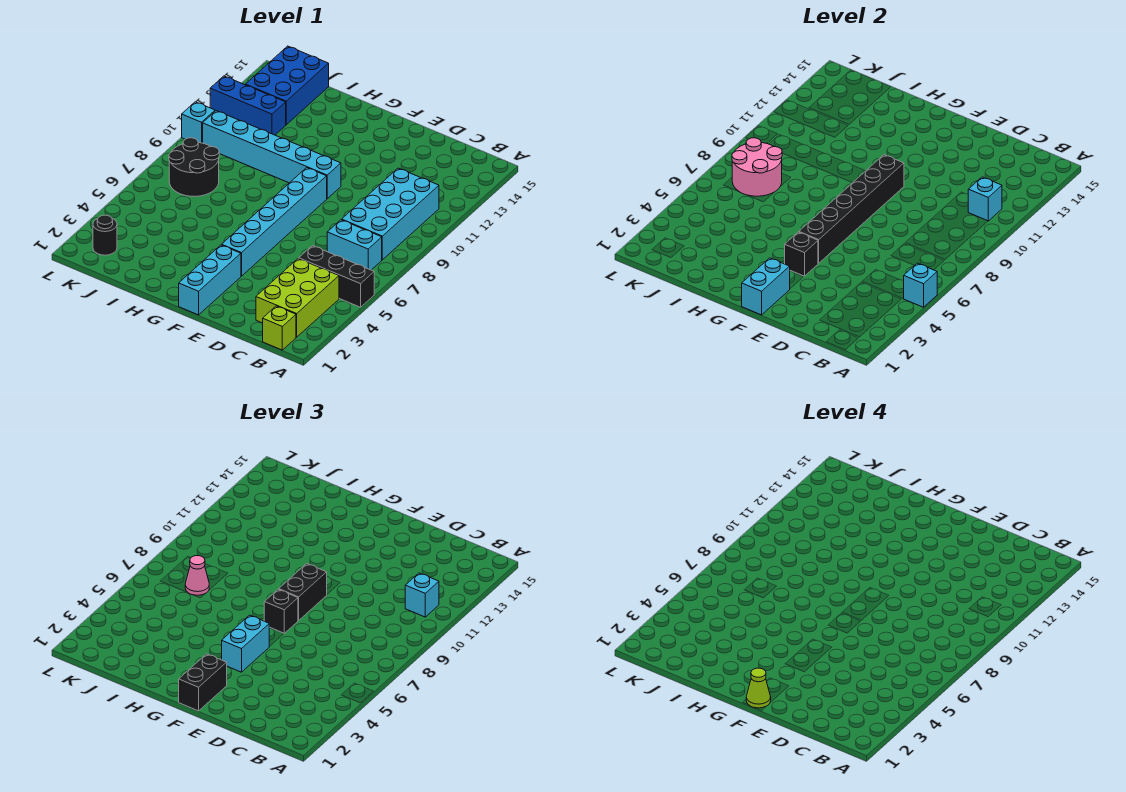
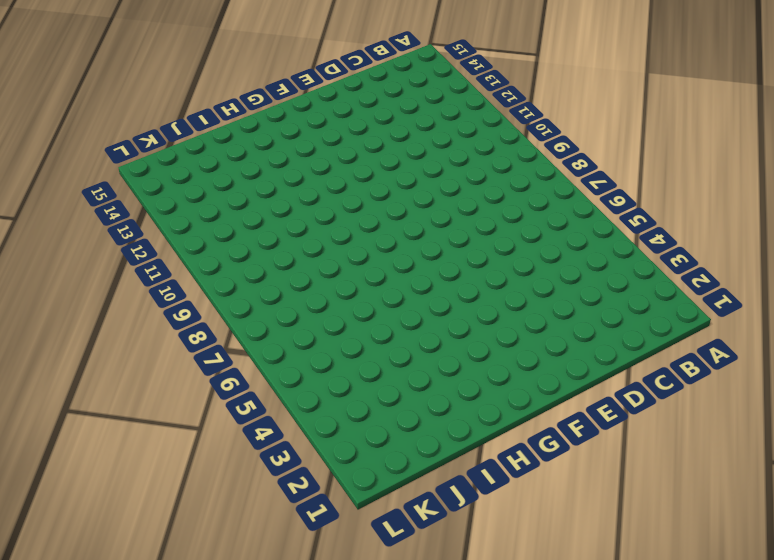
none -> black brick A5:C5 level 1
none -> lime brick B1 level 1
none -> lime brick B2:C4 level 1

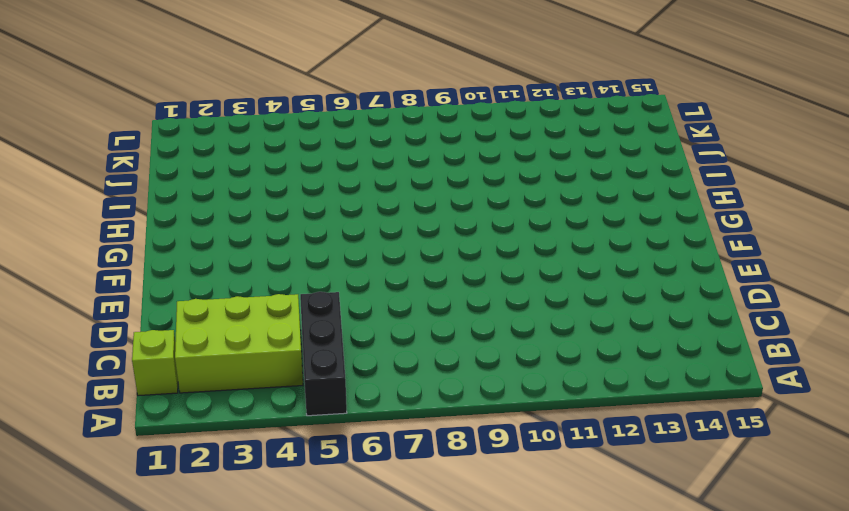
none -> cyan brick B7:C7 level 1
none -> cyan brick B8:C11 level 1
none -> cyan brick F1:F3 level 1

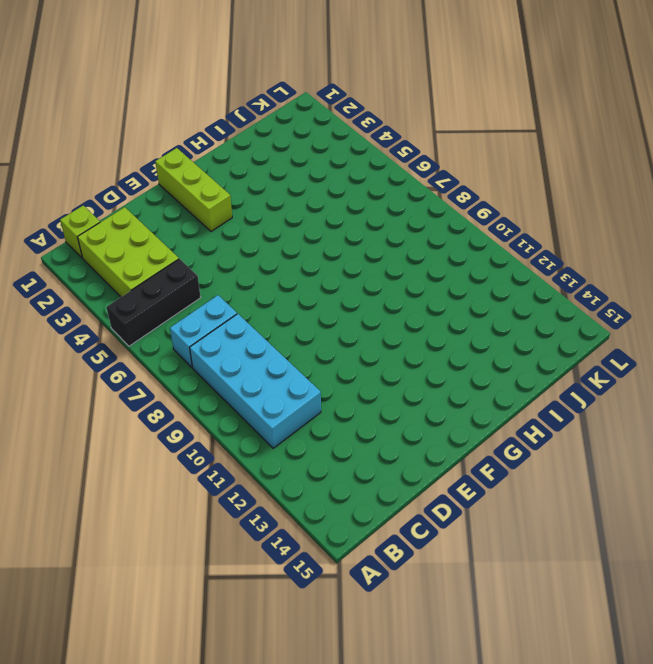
lime brick F1:F3 level 1 -> cyan brick F1:F3 level 1
none -> cyan brick F4:F9 level 1
none -> cyan brick F10:K10 level 1
none -> black round brick J7:K8 level 1

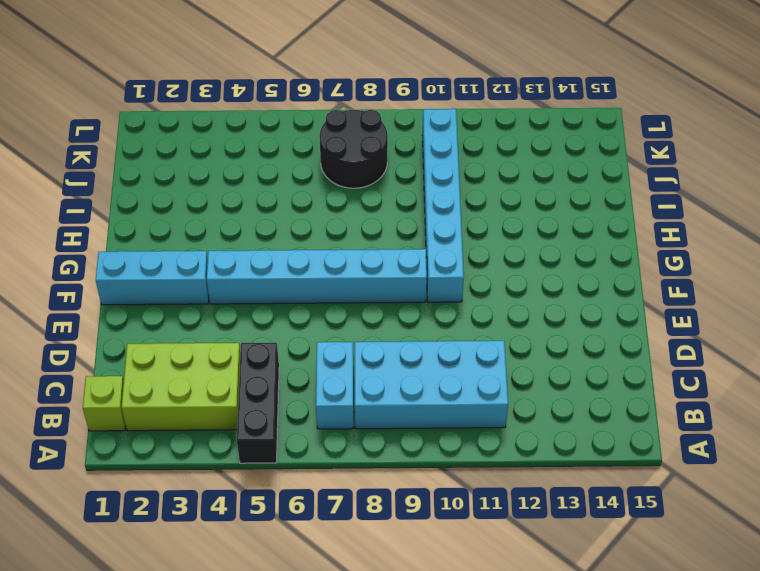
none -> blue brick J12:L12 level 1
none -> blue brick J13:K15 level 1
none -> black round brick K2 level 1

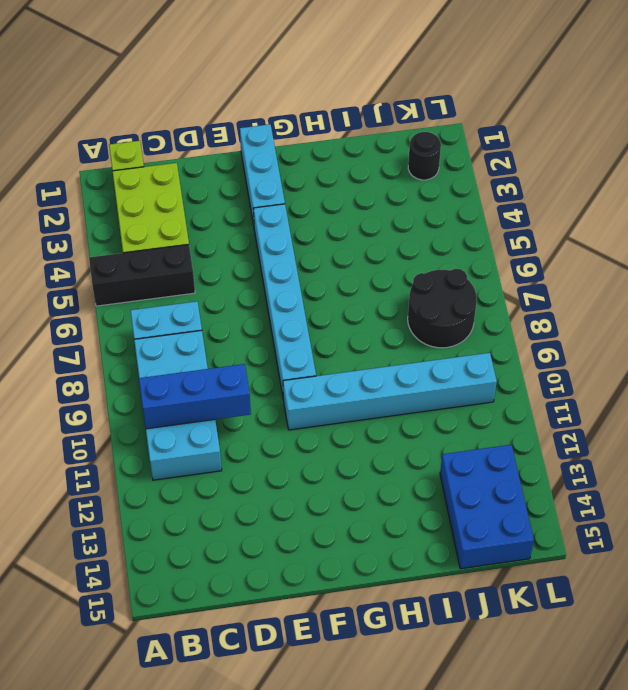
blue brick B10:D10 level 2 -> blue brick J12:L12 level 1
none -> cyan brick L10 level 1
none -> cyan brick A5 level 2
none -> cyan brick B11 level 2

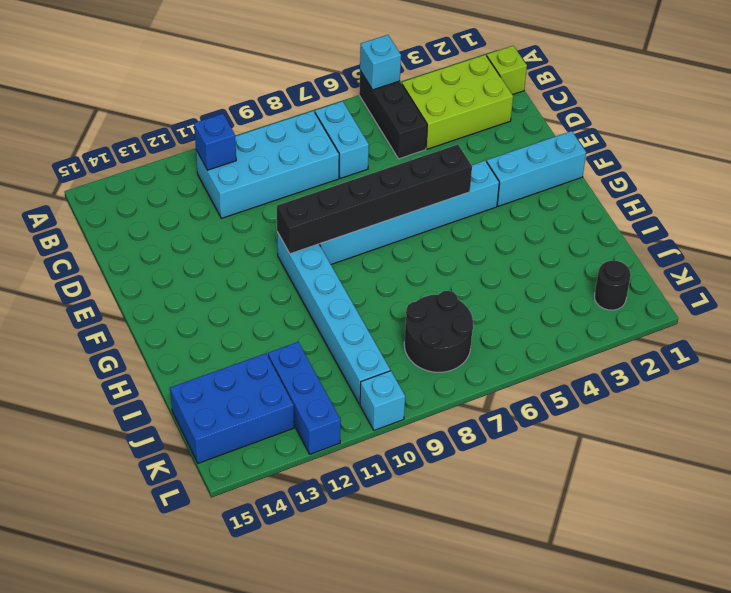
blue brick B11 level 2 -> cyan brick B11 level 2
none -> cyan brick F1:F2 level 2
none -> black brick F4 level 2
none -> pink round brick J7:K8 level 2

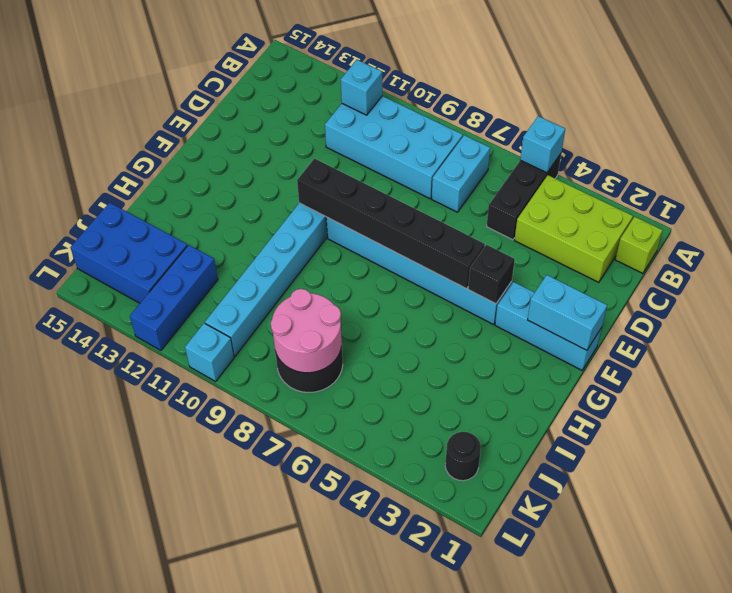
none -> cyan brick B11 level 3
none -> black brick F1:F2 level 3
none -> cyan brick F4:F5 level 3

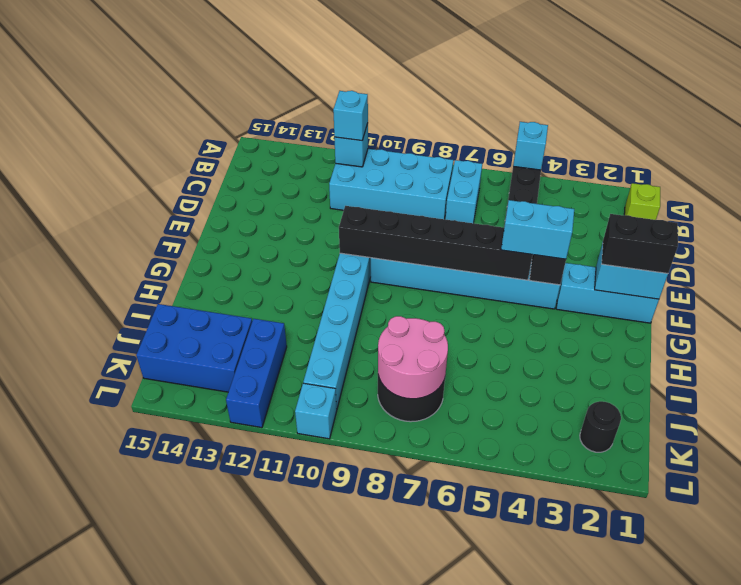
none -> lime brick B2:C4 level 1
none -> black brick F7 level 3
none -> black brick F8:F9 level 3

